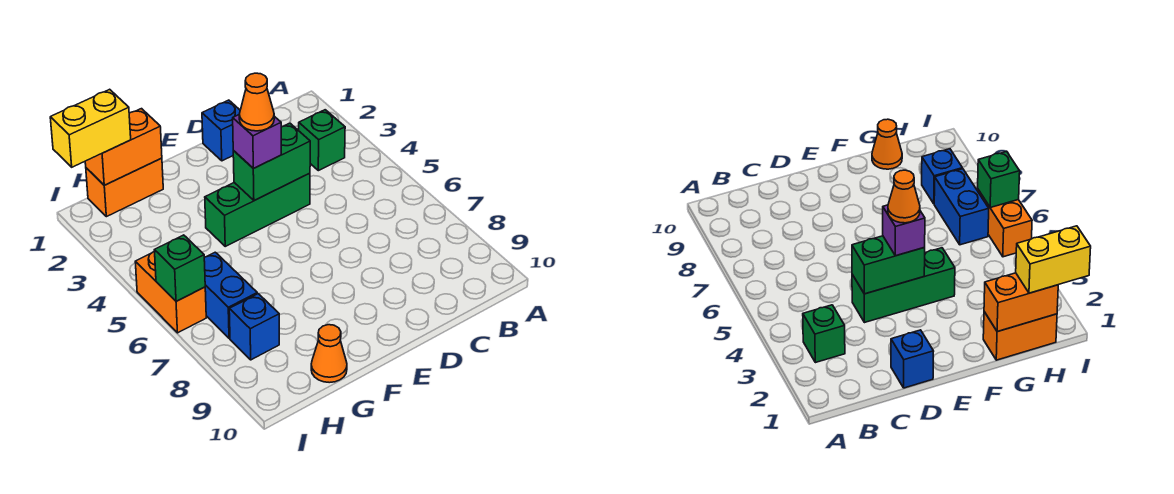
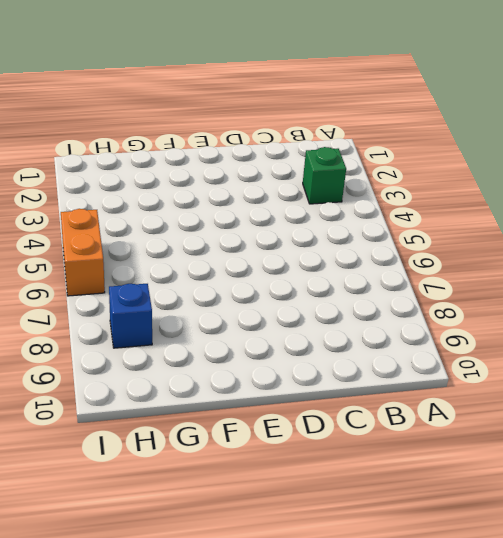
none -> blue brick D1 level 1
none -> green brick D4:F4 level 1
none -> orange brick G1:H1 level 1

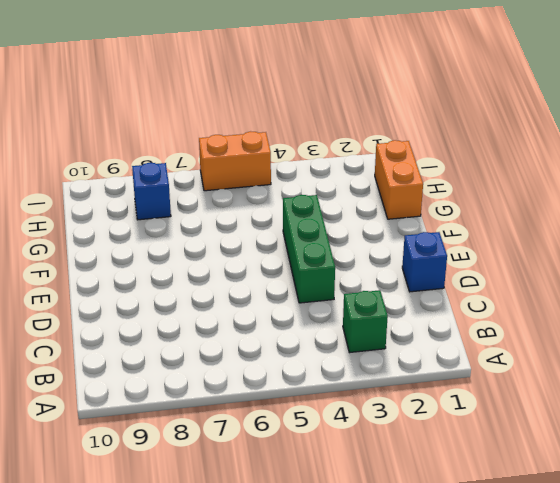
none -> orange cone G10 level 1
none -> blue brick H6:H7 level 1
none -> green brick D4:E4 level 2

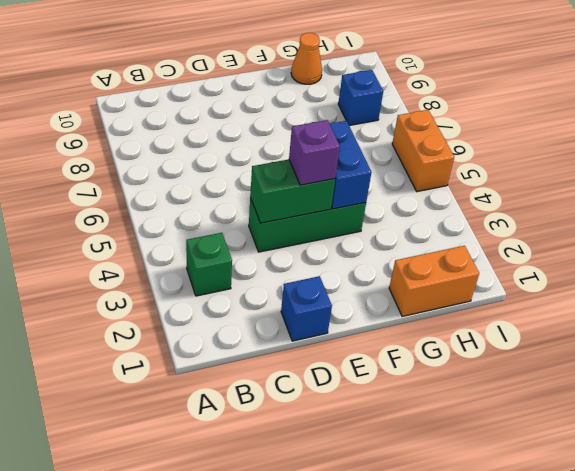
blue brick F4:F5 level 2 -> blue brick H6:H7 level 1
none -> orange brick G1:H1 level 2
none -> green brick I6 level 2
none -> yellow brick H1:I1 level 3

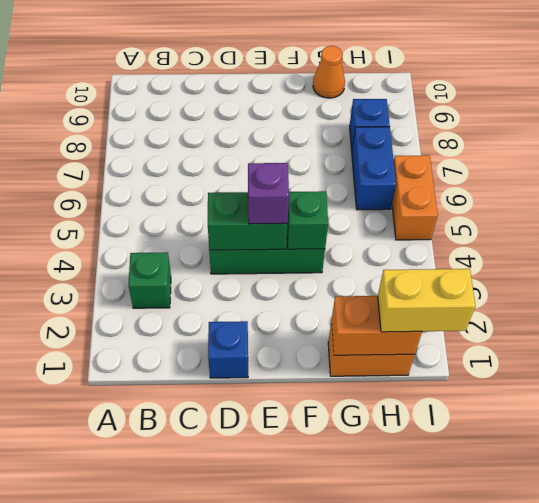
green brick F4 level 2 -> green brick I6 level 2
none -> orange cone E4 level 4

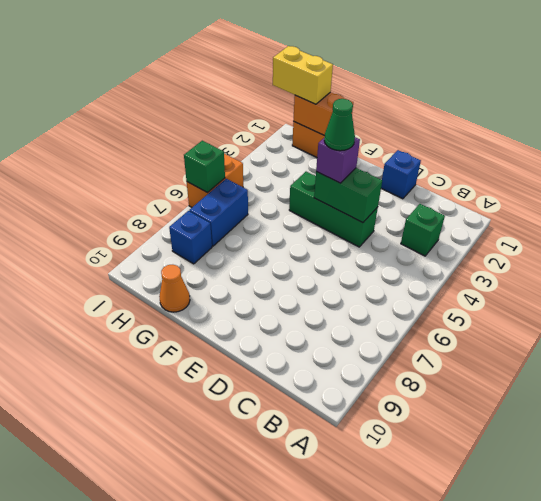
green cone E4 level 4 -> orange cone E4 level 4

